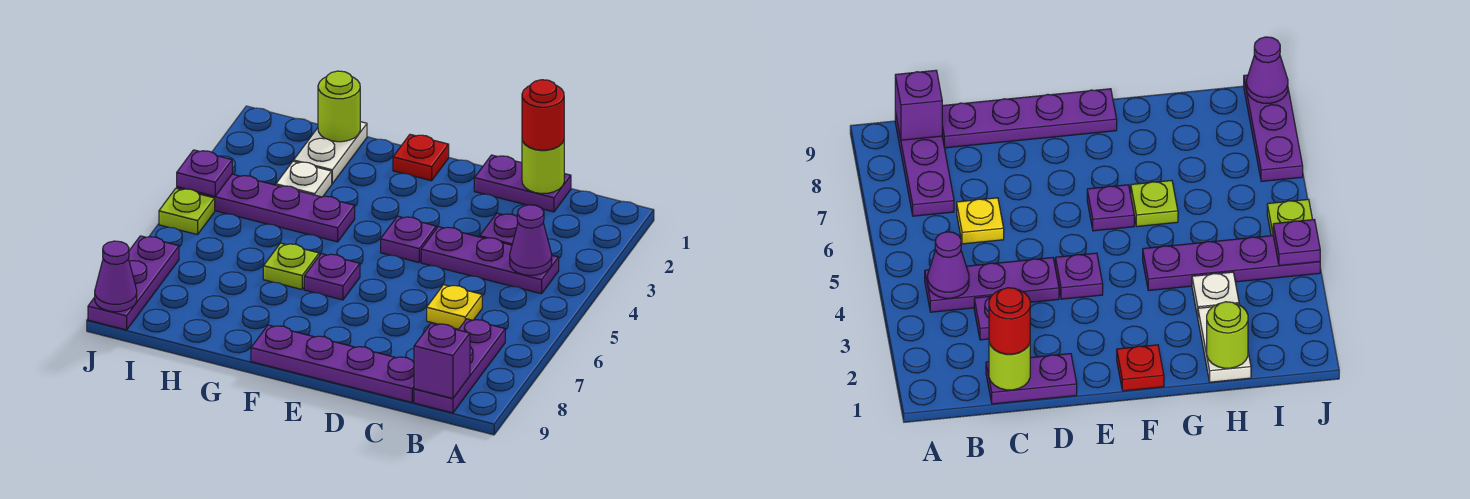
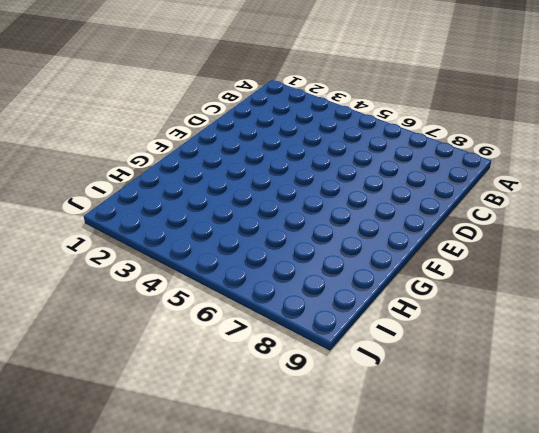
none -> purple plate B4:D4 level 1
none -> purple plate B7:B9 level 1
none -> purple plate C1:D1 level 1

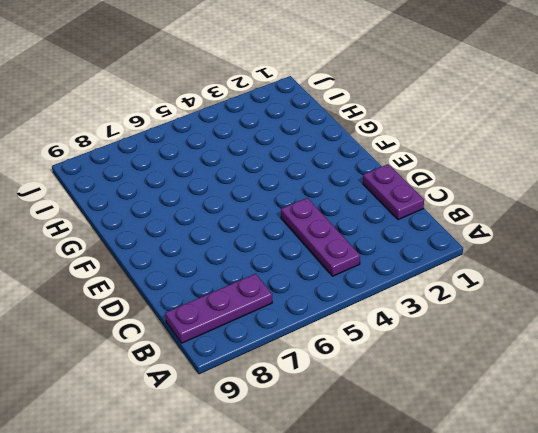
none -> purple plate C3 level 1
none -> yellow plate C6 level 1
none -> purple plate C9:F9 level 1

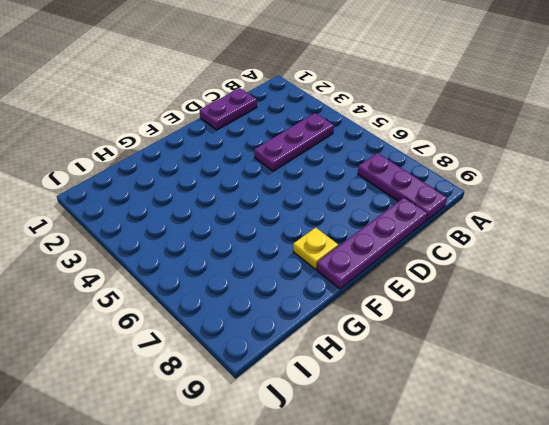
yellow plate F8 level 1 -> yellow plate C6 level 1
none -> purple plate C3 level 1
none -> purple plate E4 level 1
none -> red plate F1 level 1

